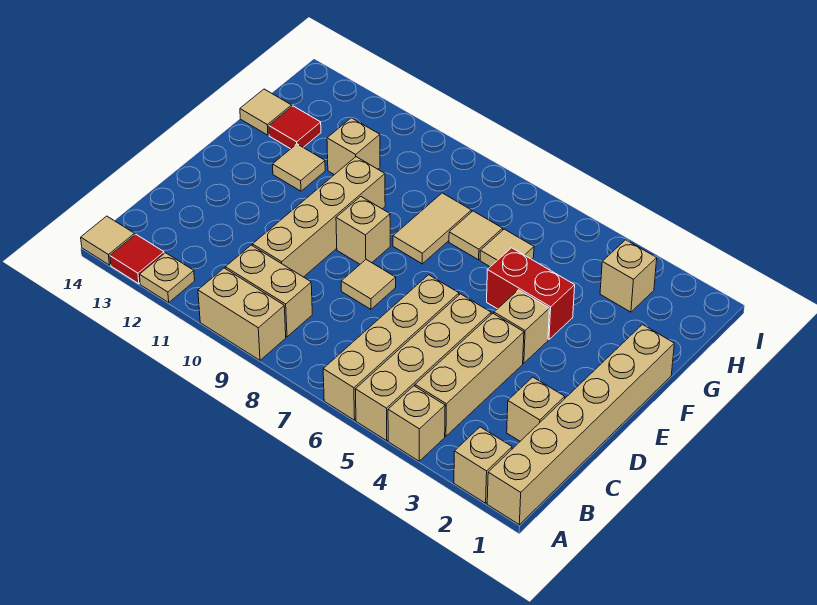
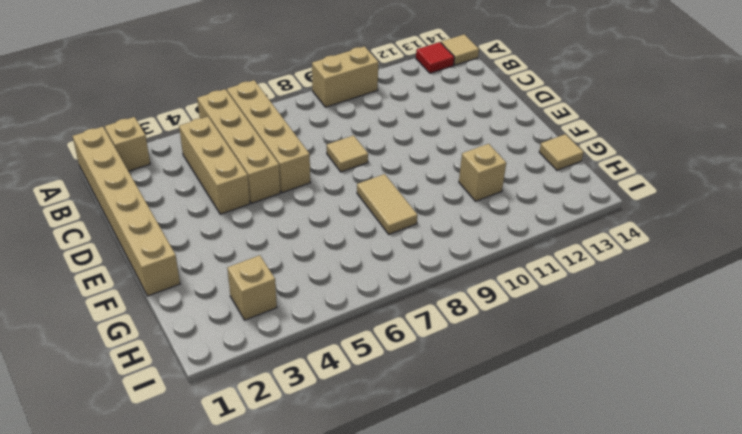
none -> tan brick A4 level 1
none -> tan plate A12 level 1
none -> tan brick B9:B10 level 1

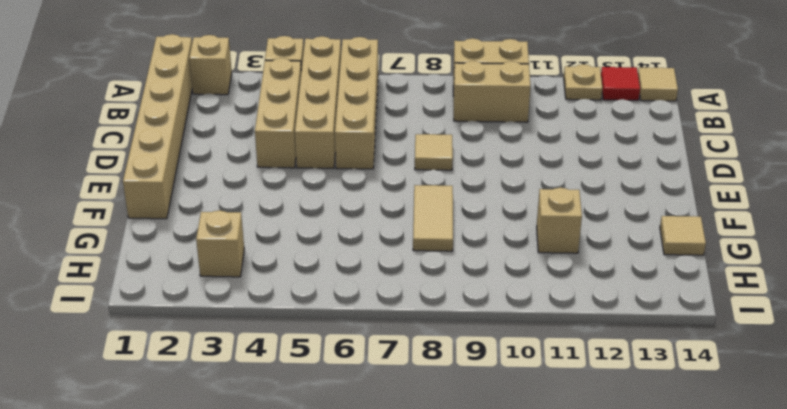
none -> tan brick C2 level 1
none -> tan brick C10:F10 level 1
none -> tan brick E4 level 1

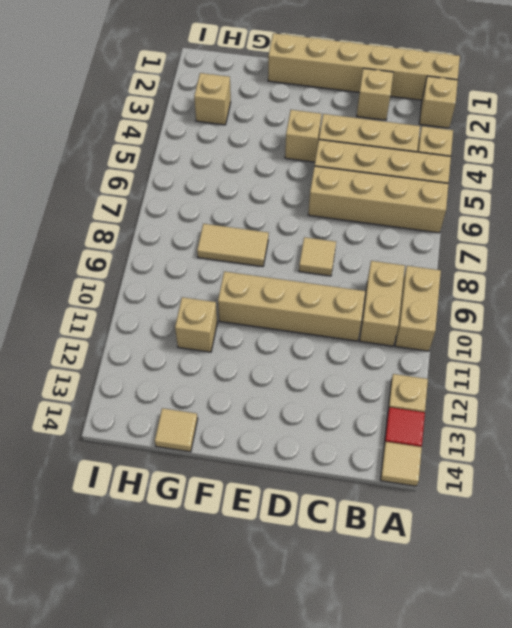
none -> tan brick E9 level 1
none -> red brick F4:F5 level 1
none -> tan tile F12 level 1

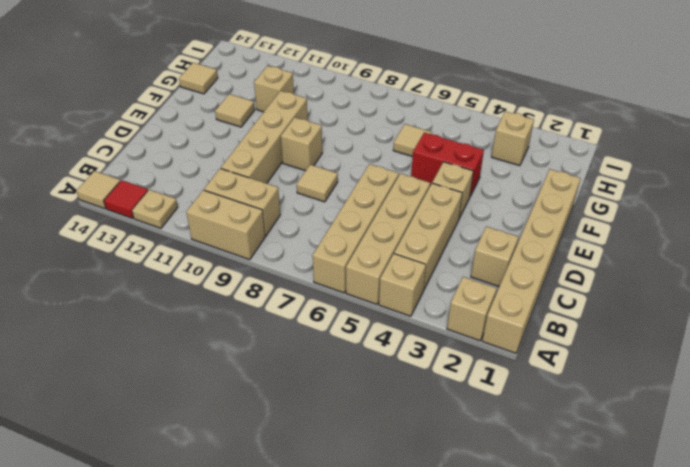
none -> tan tile F8:G8 level 1
none -> tan tile G7 level 1
none -> red tile G13 level 1

